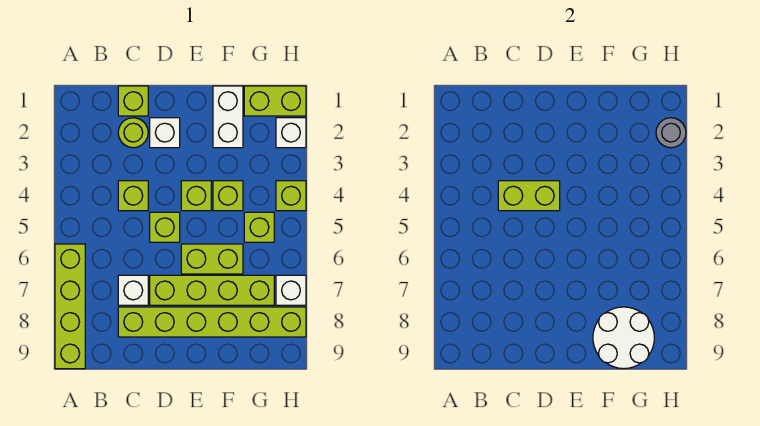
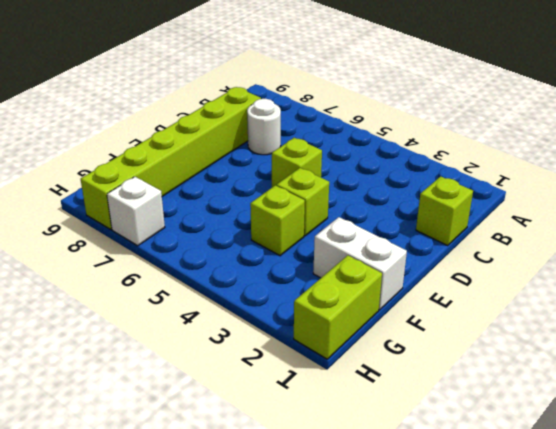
white round brick C7 level 1 -> white brick C7 level 1
none -> lime brick A6:A9 level 1
none -> lime round brick C2 level 1
none -> lime brick C4 level 1

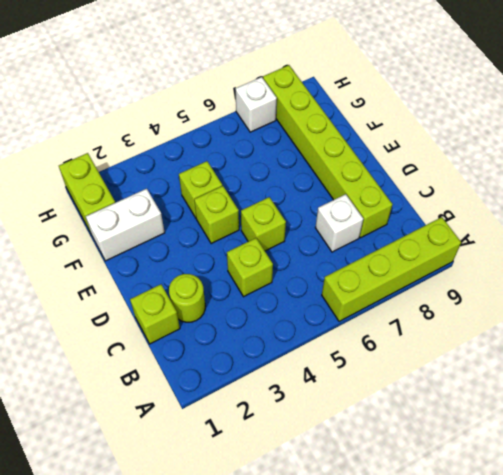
none -> white brick D2 level 1
none -> lime brick D7:G7 level 1
none -> lime brick E6:F6 level 1

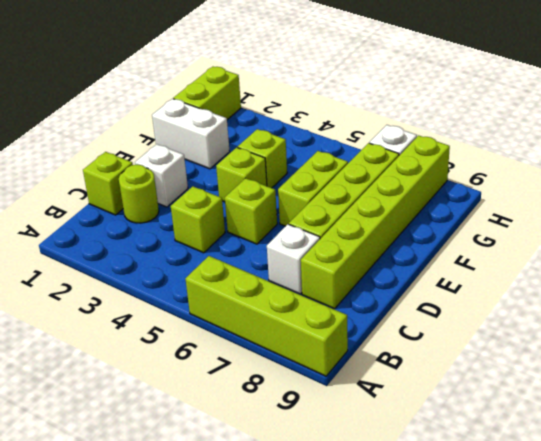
none -> lime brick G5 level 1
none -> white brick H2 level 1
none -> lime brick H4 level 1

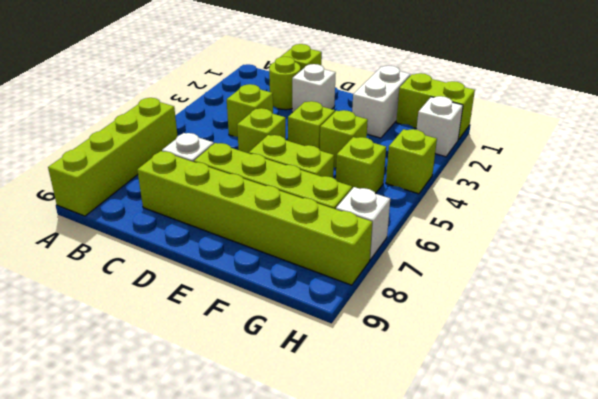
none -> lime brick C4:D4 level 2
none -> white round brick F8:G9 level 2
none -> grey round brick H2 level 2

